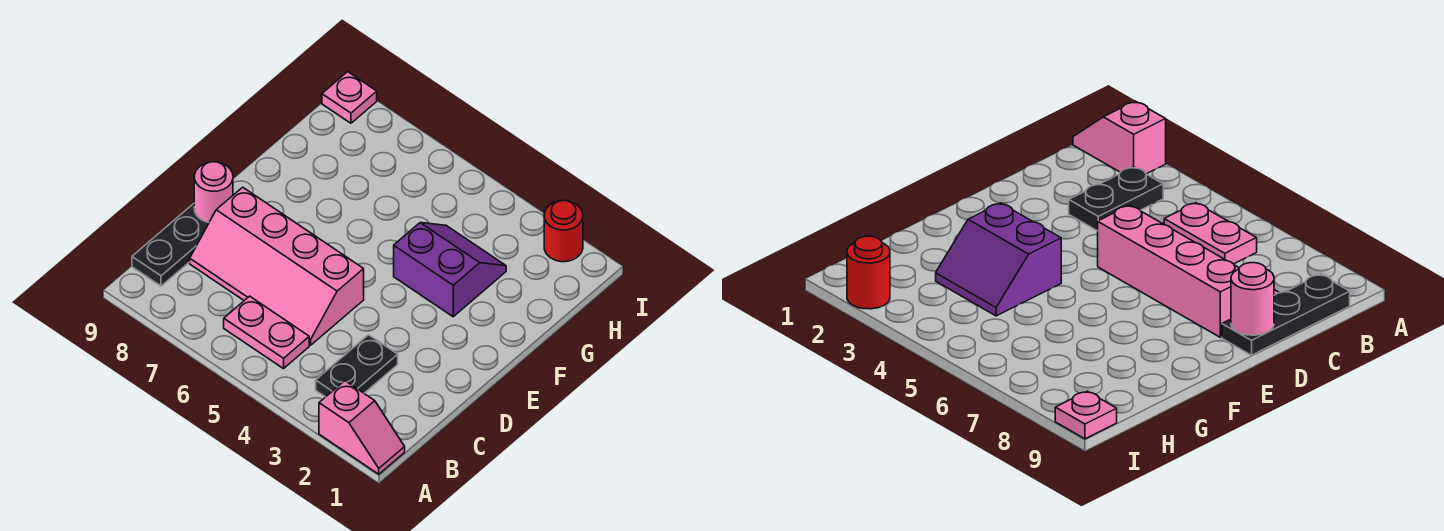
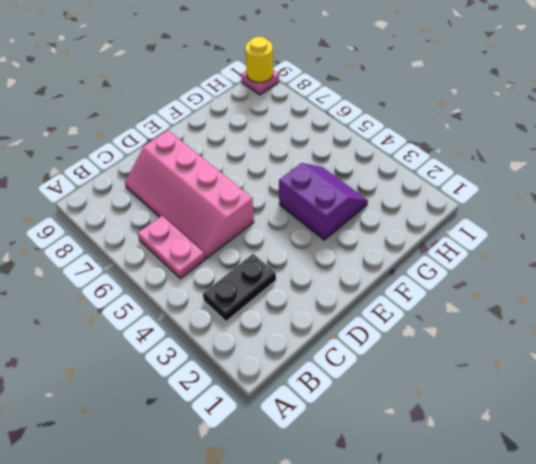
yellow round brick I9 level 2 -> none
none -> pink slope A1:A2 level 1 top 2
none -> black plate B9:D9 level 1

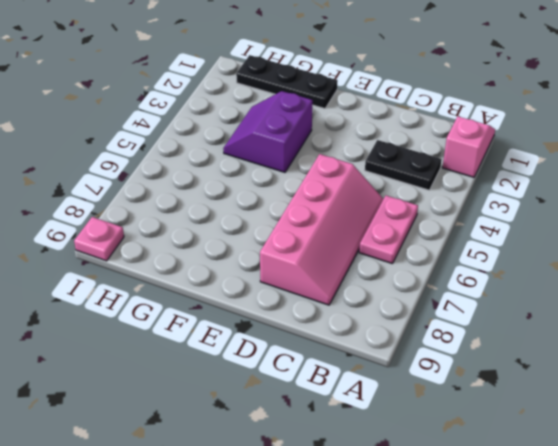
black plate F1:H1 level 1 -> black plate B9:D9 level 1
none -> red round brick I2 level 1
none -> pink round brick D9 level 2

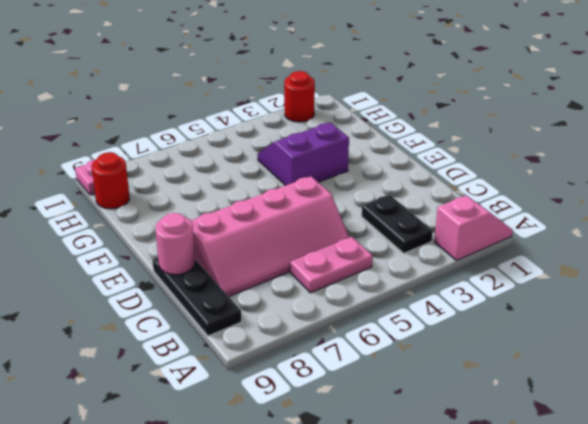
red round brick H9 level 1 -> none

